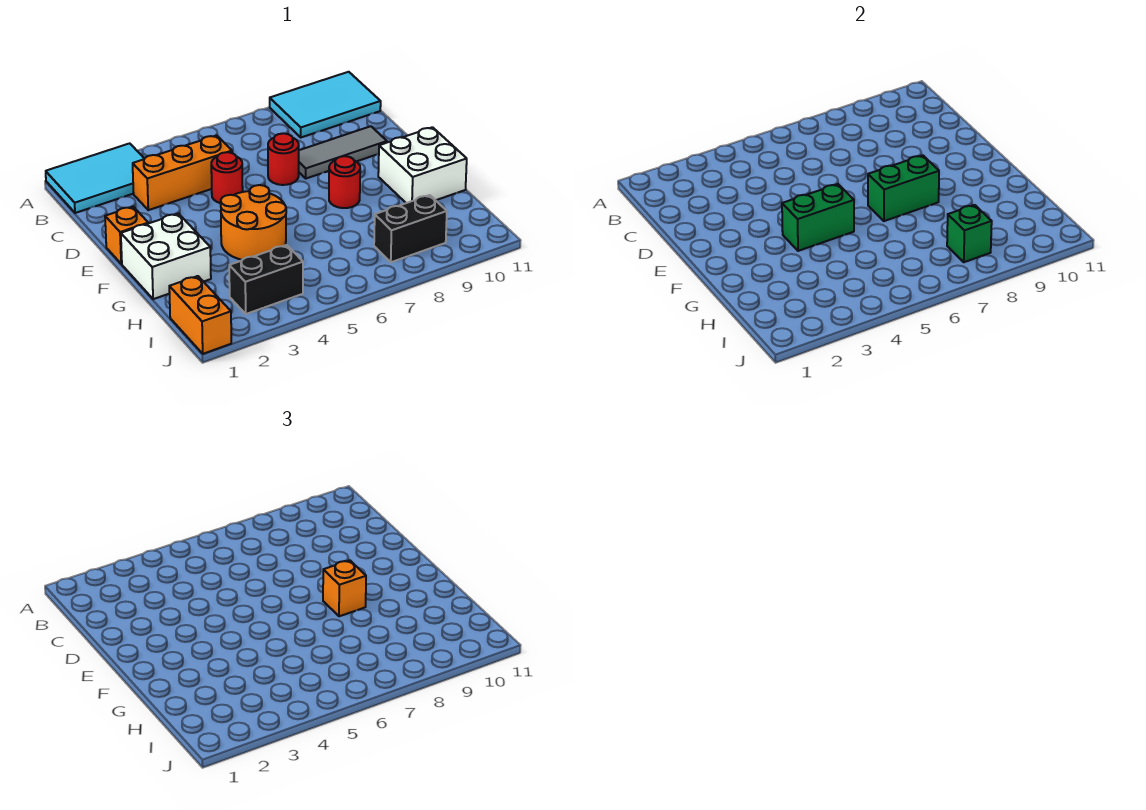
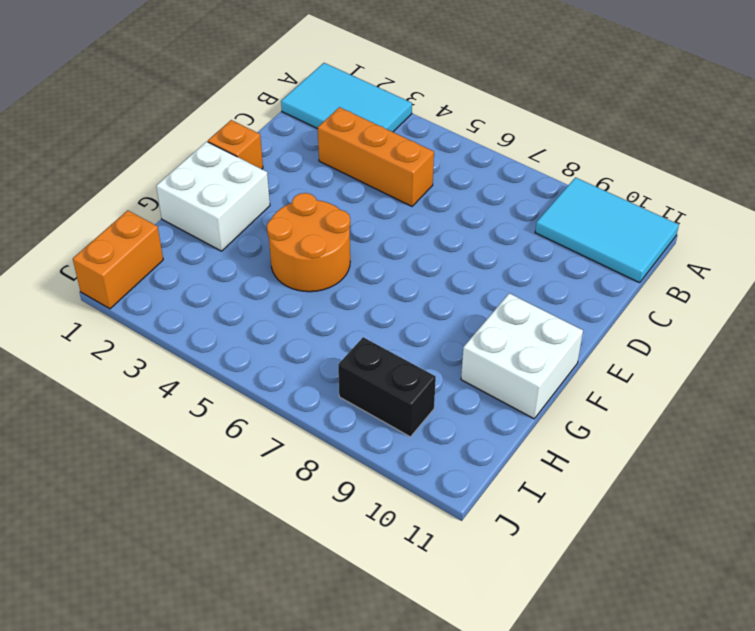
none -> red round brick D5 level 1
none -> red round brick D7 level 1
none -> grey tile D8:D10 level 1

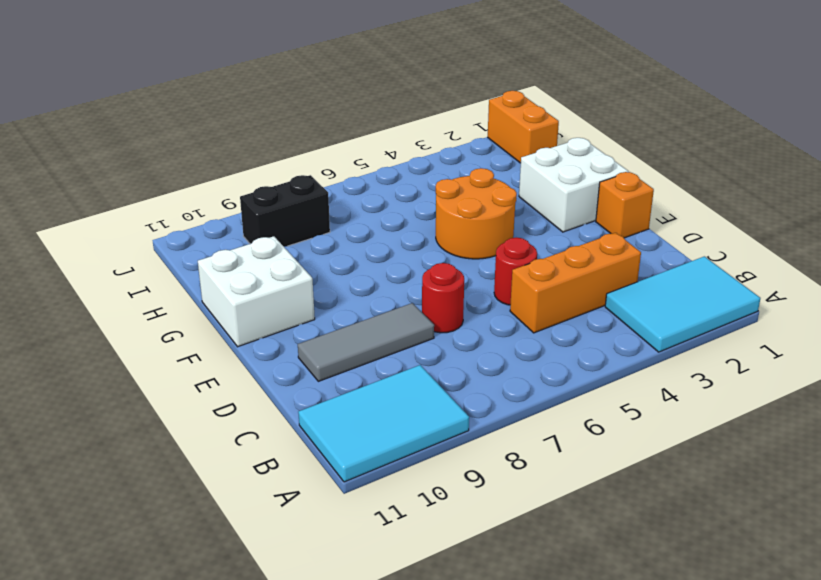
none -> red round brick F8 level 1
none -> black brick I3:I4 level 1
none -> green brick F4:F5 level 2

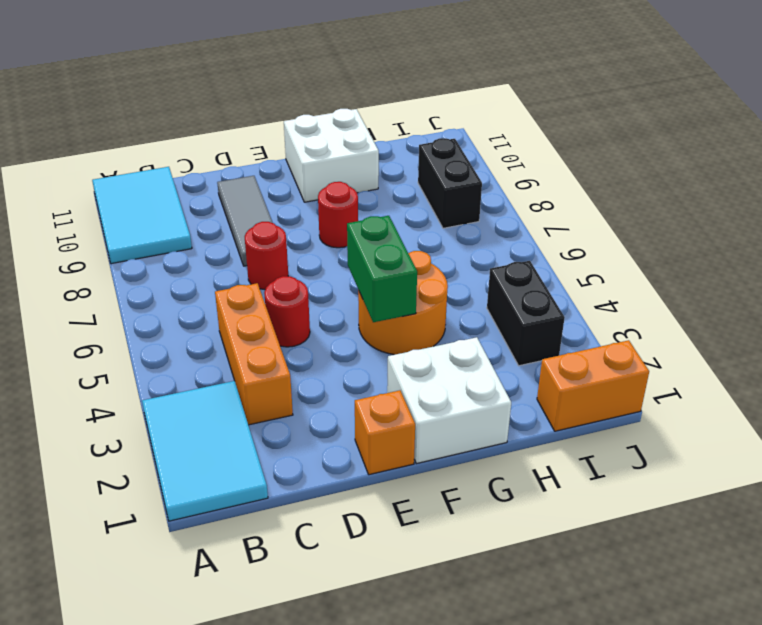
none -> green brick F7:F8 level 2
none -> green brick I8 level 2
none -> orange brick F8 level 3

